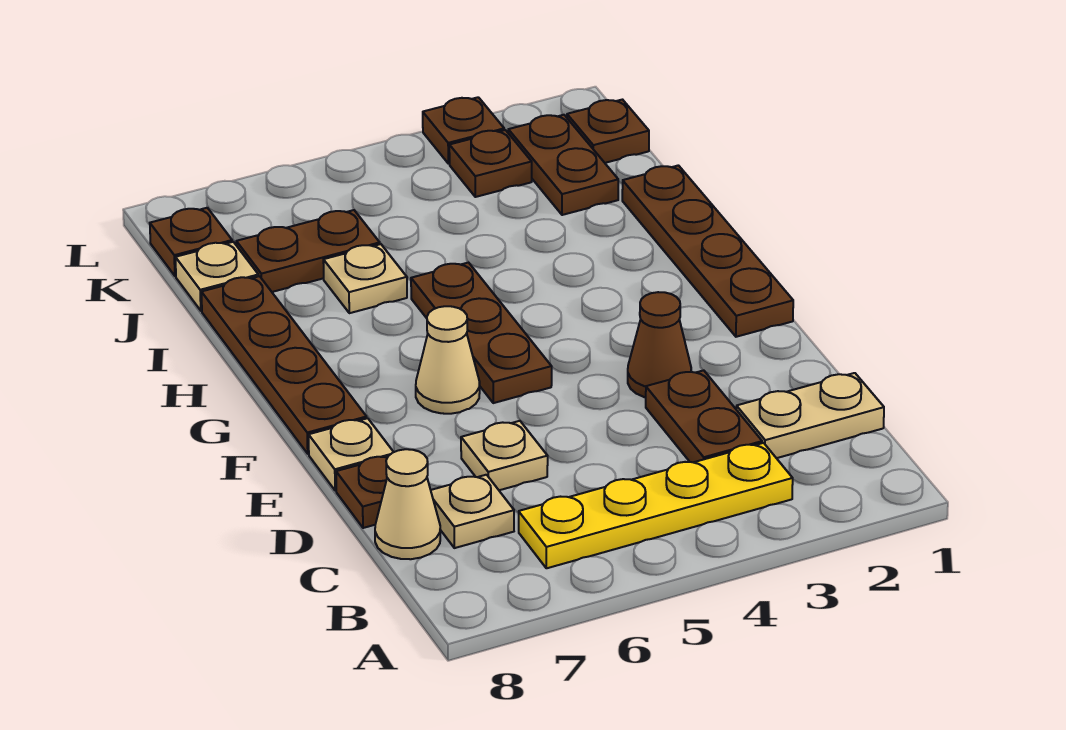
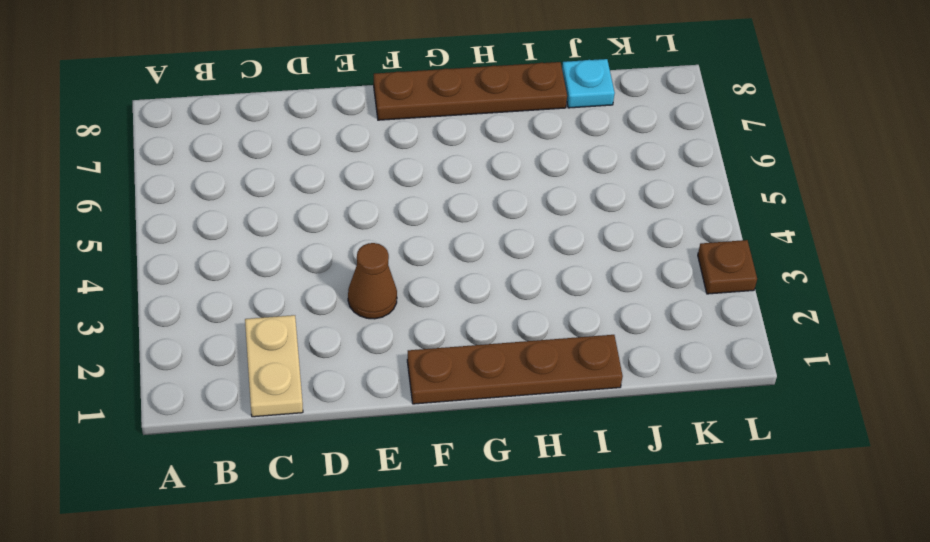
cyan plate J8 level 1 -> tan plate J8 level 1
none -> yellow plate B3:B6 level 1
none -> brown plate C3:D3 level 1
none -> tan plate C7 level 1

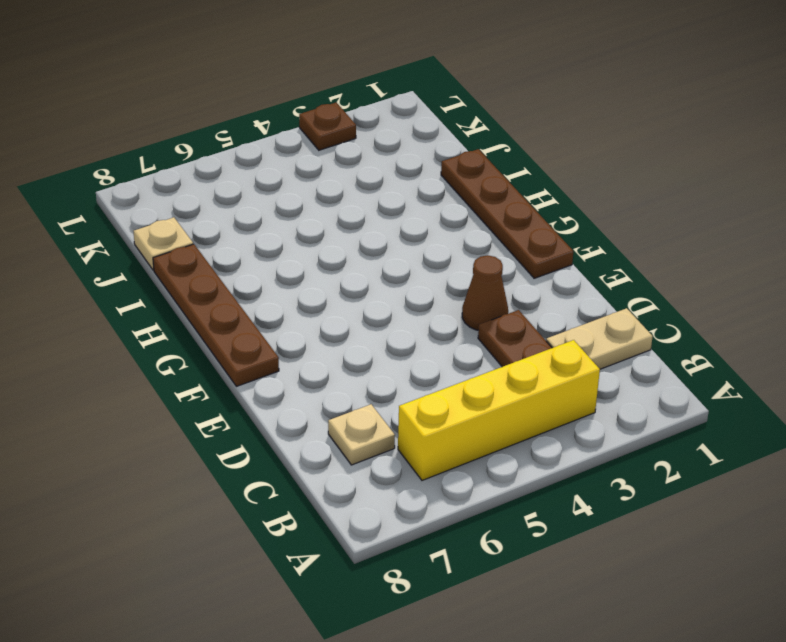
yellow brick B3:B6 level 1 -> yellow plate B3:B6 level 1
none -> tan cone C8 level 1
none -> tan plate D6 level 1
none -> brown plate D8 level 1

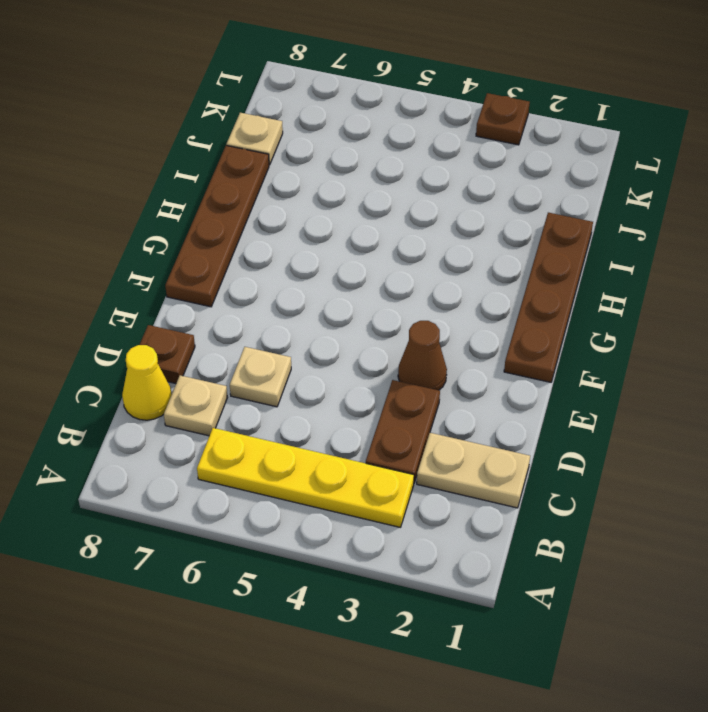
yellow cone C8 level 1 -> tan cone C8 level 1
none -> tan plate E8 level 1
none -> brown plate F5:H5 level 1
none -> tan cone F6 level 1

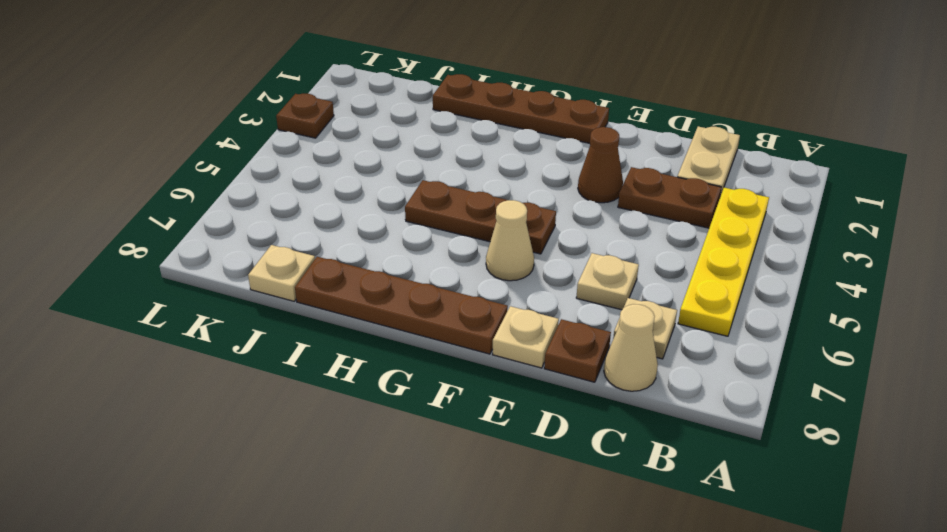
none -> tan plate I6 level 1
none -> brown plate J2:K2 level 1
none -> brown plate J6:J7 level 1

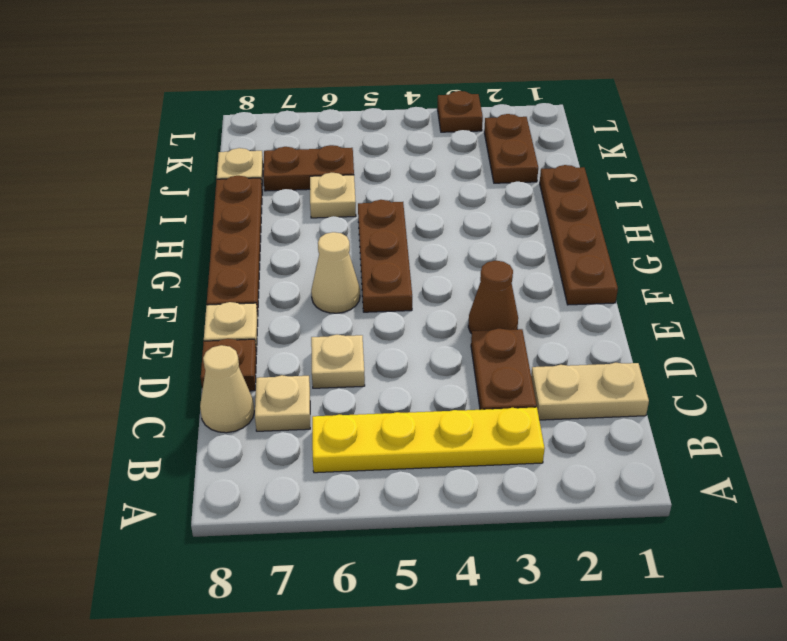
none -> brown plate K1 level 1
none -> brown plate K3 level 1
none -> brown plate K8 level 1

